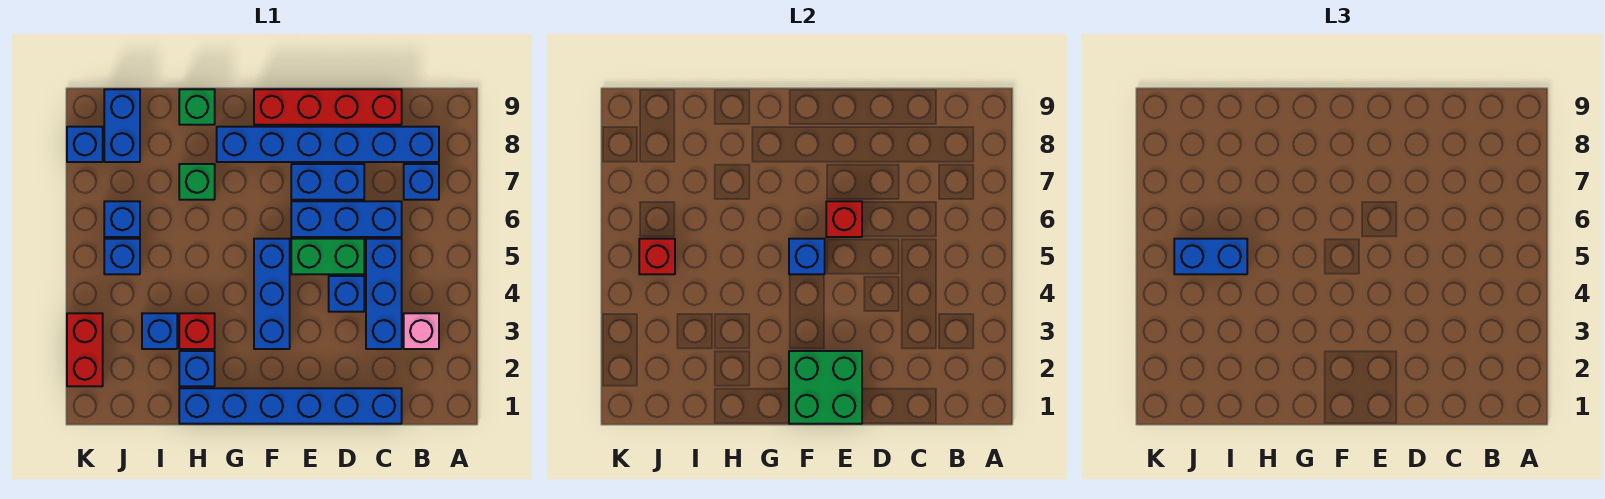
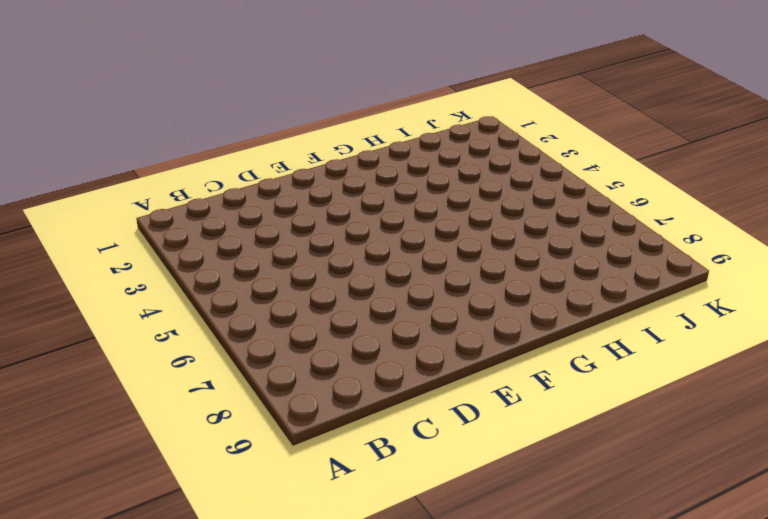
none -> pink brick B3 level 1
none -> blue brick B7 level 1
none -> blue brick B8:G8 level 1

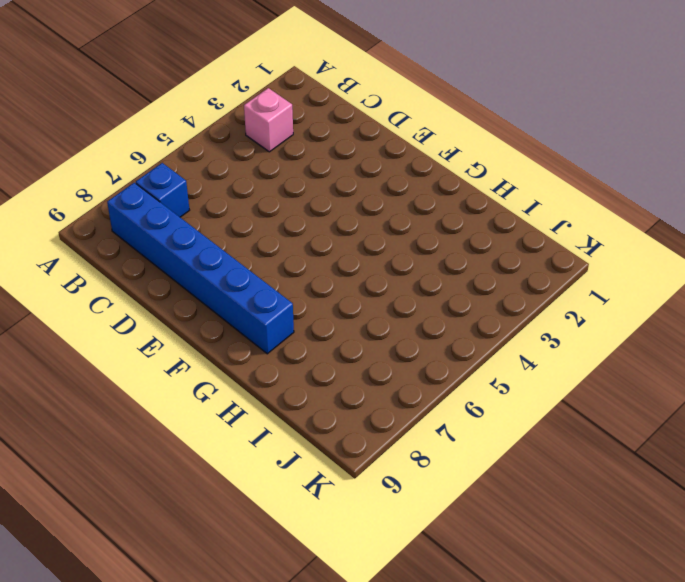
none -> blue brick C1:H1 level 1
none -> blue brick C3:C5 level 1
none -> blue brick C6:E6 level 1

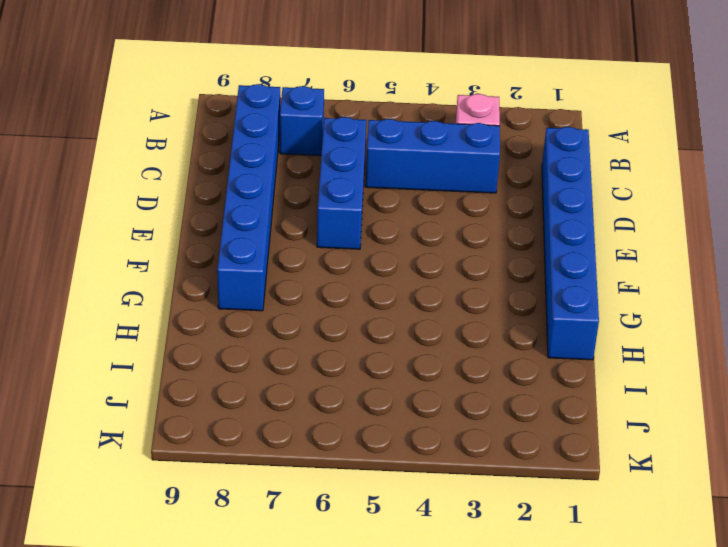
none -> red brick C9:F9 level 1
none -> blue brick D4 level 1
none -> green brick D5:E5 level 1

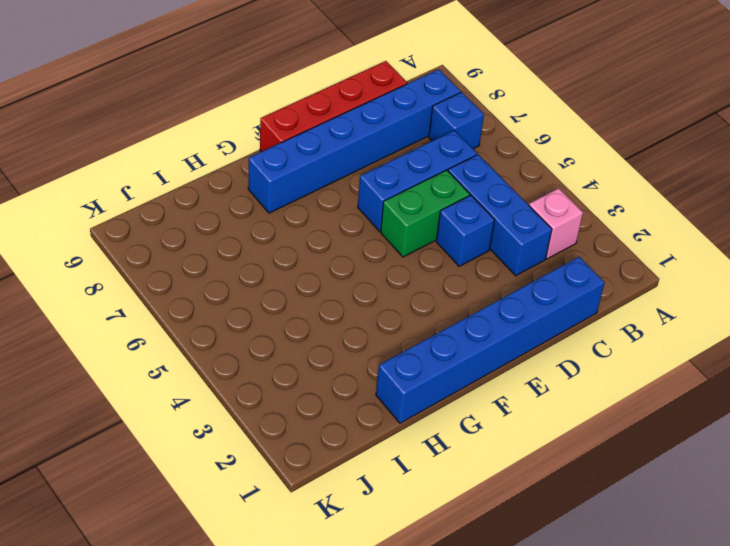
none -> blue brick D7:E7 level 1
none -> blue brick F3:F5 level 1
none -> blue brick H2 level 1

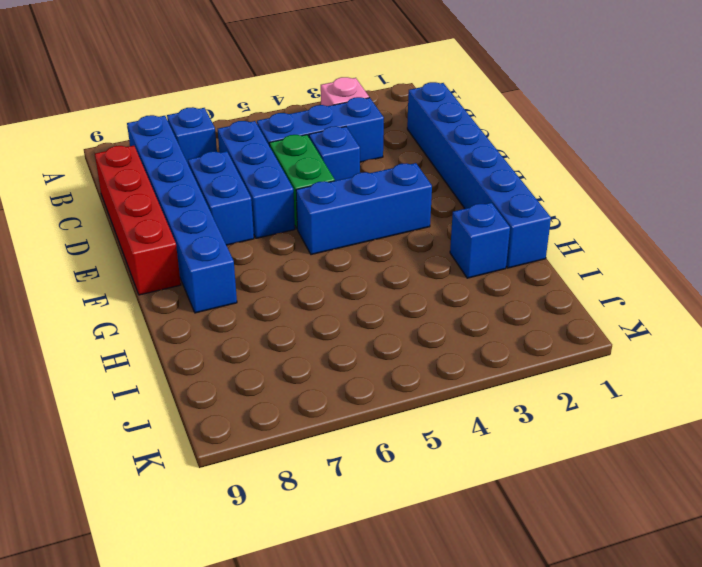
none -> red brick H3 level 1
none -> green brick H7 level 1
none -> green brick H9 level 1

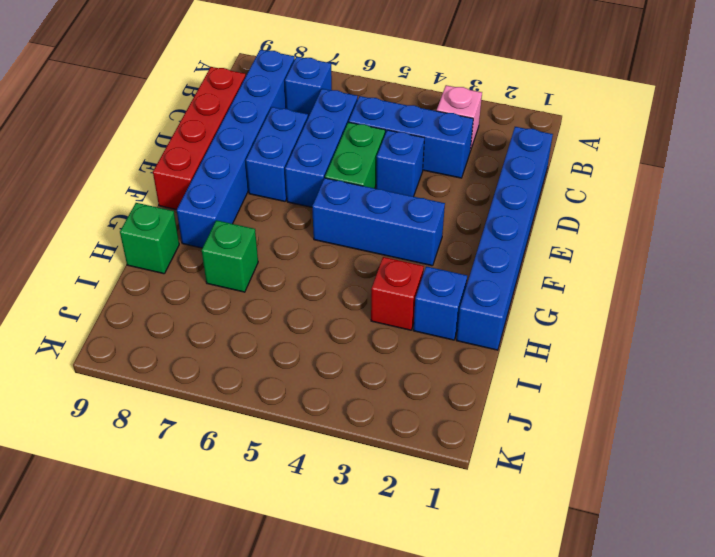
none -> blue brick I3 level 1
none -> blue brick J5 level 1
none -> blue brick J6 level 1

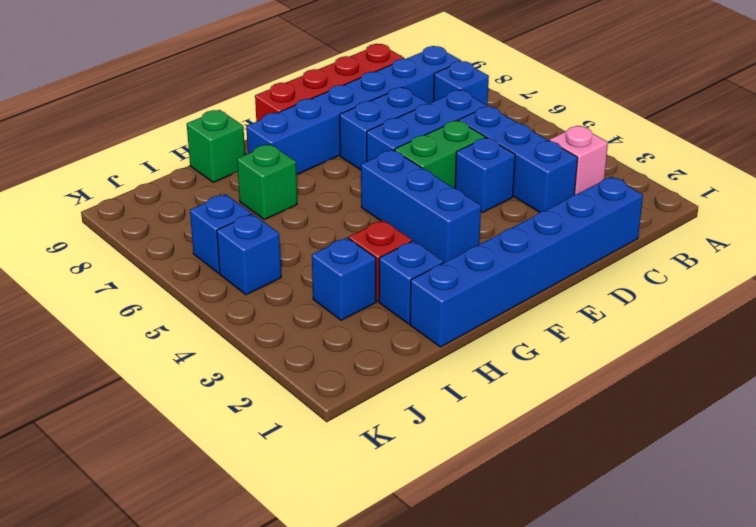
none -> blue brick J8:J9 level 1
none -> red brick K2:K3 level 1
none -> blue brick K8 level 1

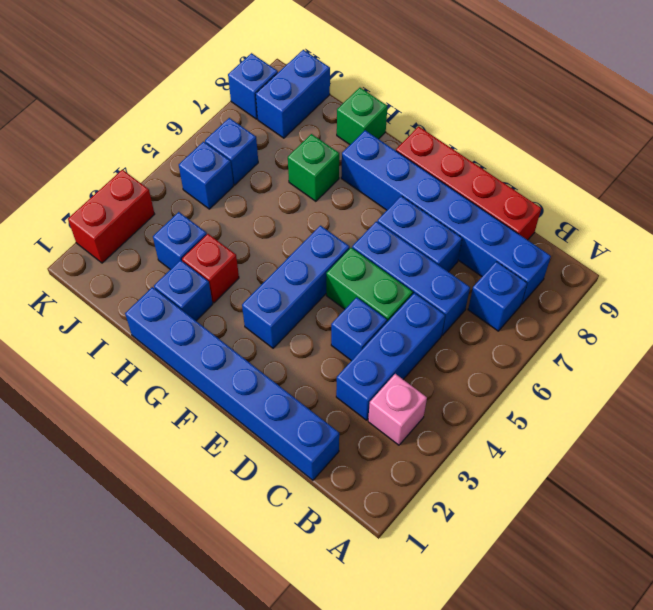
none -> green brick E1:F2 level 2
none -> red brick E6 level 2
none -> blue brick F5 level 2

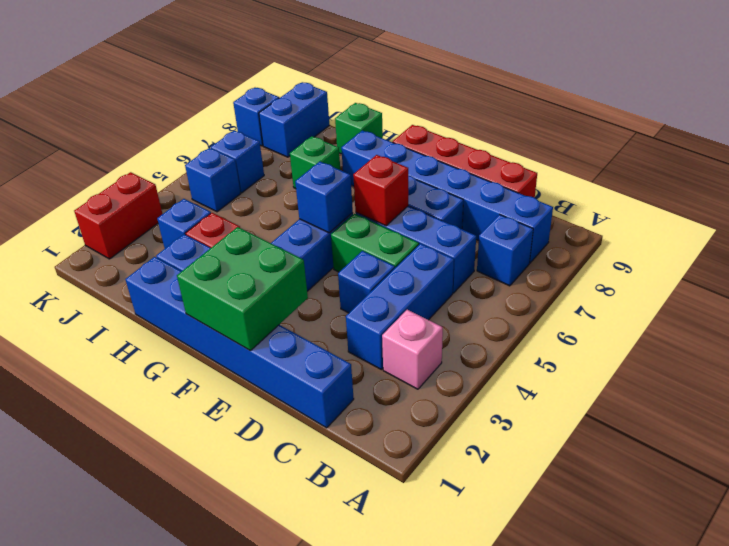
none -> red brick J5 level 2
none -> blue brick I5:J5 level 3

